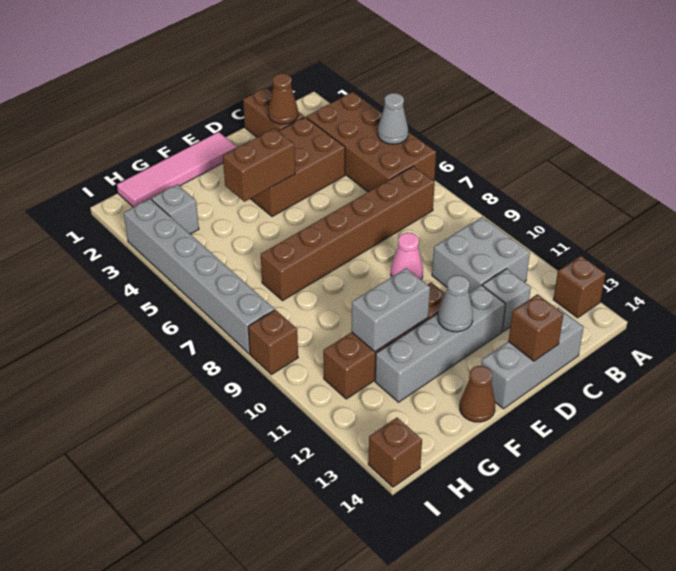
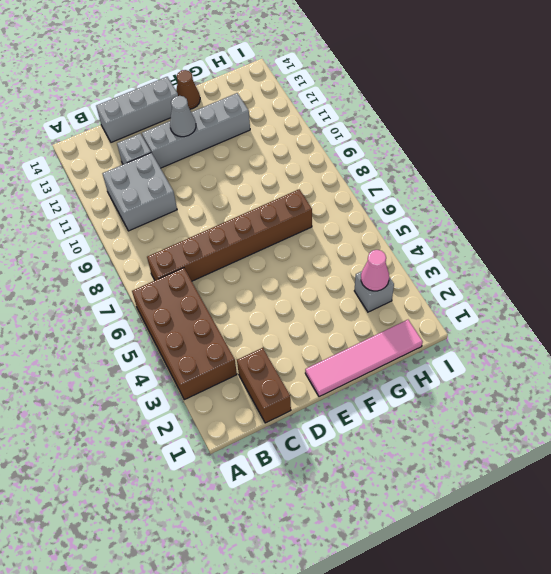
pink cone H3 level 2 -> pink cone D9 level 1
none -> brown brick A13 level 1
none -> brown brick C3:E4 level 1
none -> brown brick E11:H11 level 1

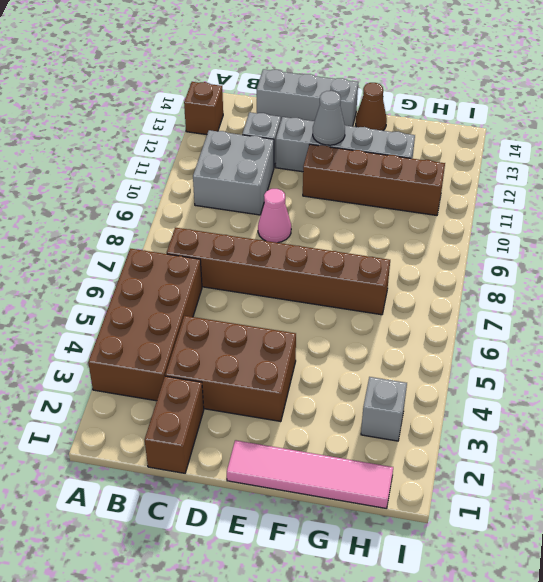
none -> grey brick I3:I8 level 1
none -> brown brick I9 level 1
none -> brown brick I14 level 1

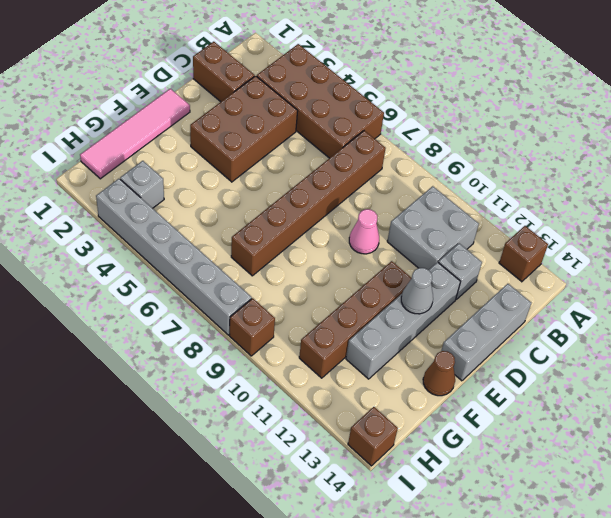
none -> grey cone A5 level 2
none -> brown cone C2 level 2
none -> brown brick D14 level 2

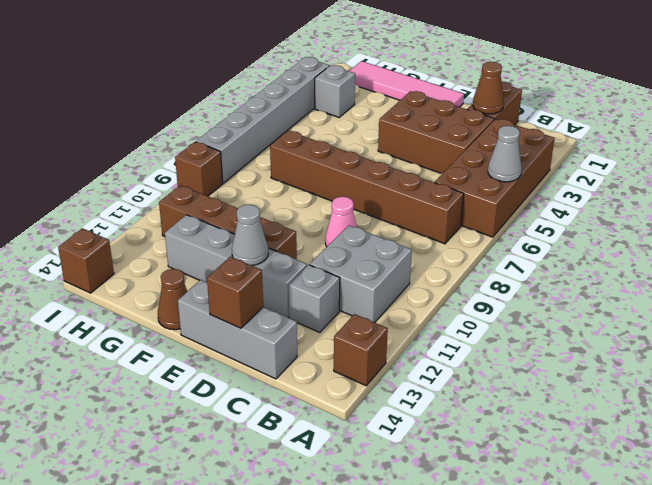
none -> brown brick E4:F4 level 2
none -> grey brick F11:G11 level 2

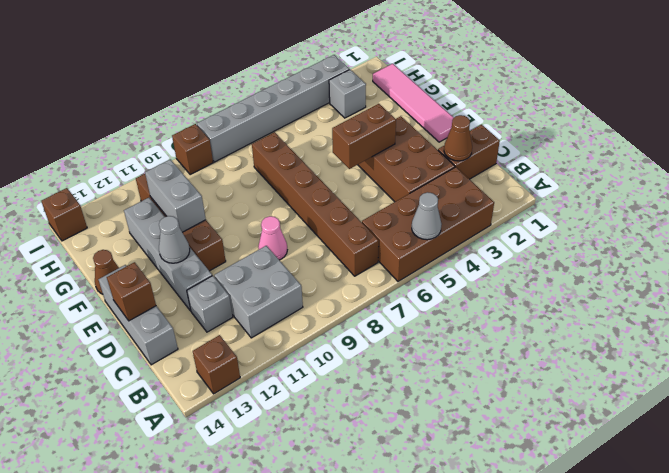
brown brick E4:E5 level 2 -> brown brick E4:F4 level 2

